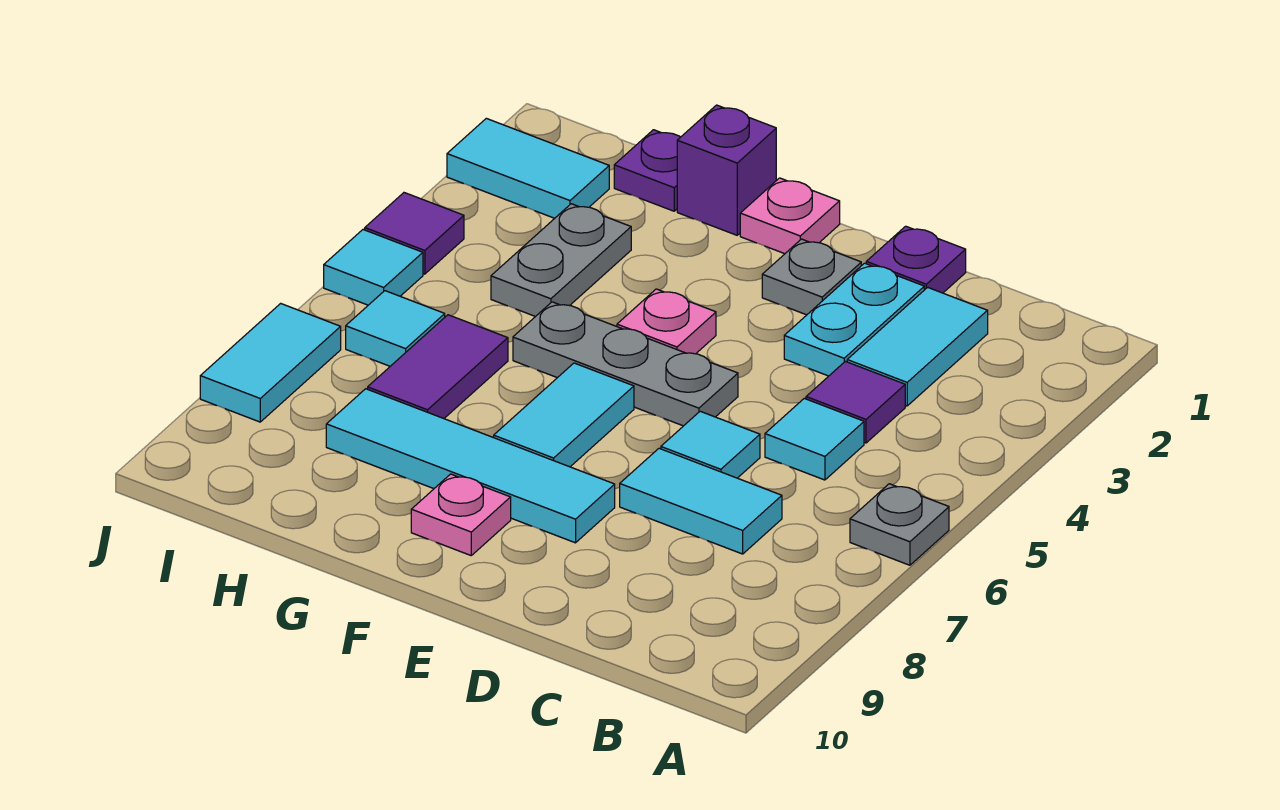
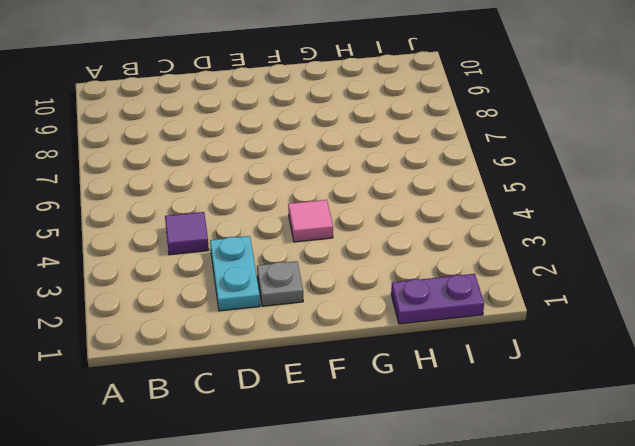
pink tile F4 level 1 -> pink plate F4 level 1
purple plate H1:I1 level 1 -> purple plate H1 level 1
none -> grey plate A6 level 1
none -> cyan tile C2:C3 level 1
none -> cyan tile C5 level 1

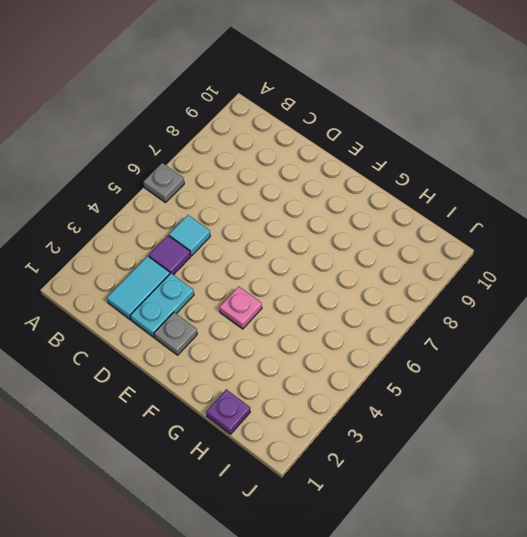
none -> cyan tile C7:D7 level 1
none -> purple plate D1 level 1
none -> cyan tile D6 level 1

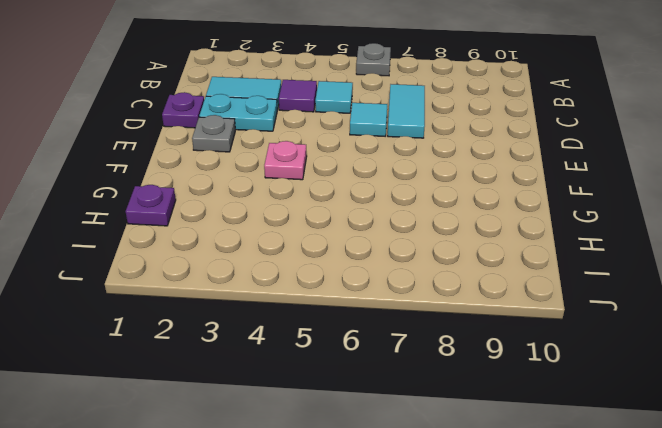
none -> grey plate E5:G5 level 1
none -> cyan tile E8:H8 level 1
none -> pink plate F1 level 1

